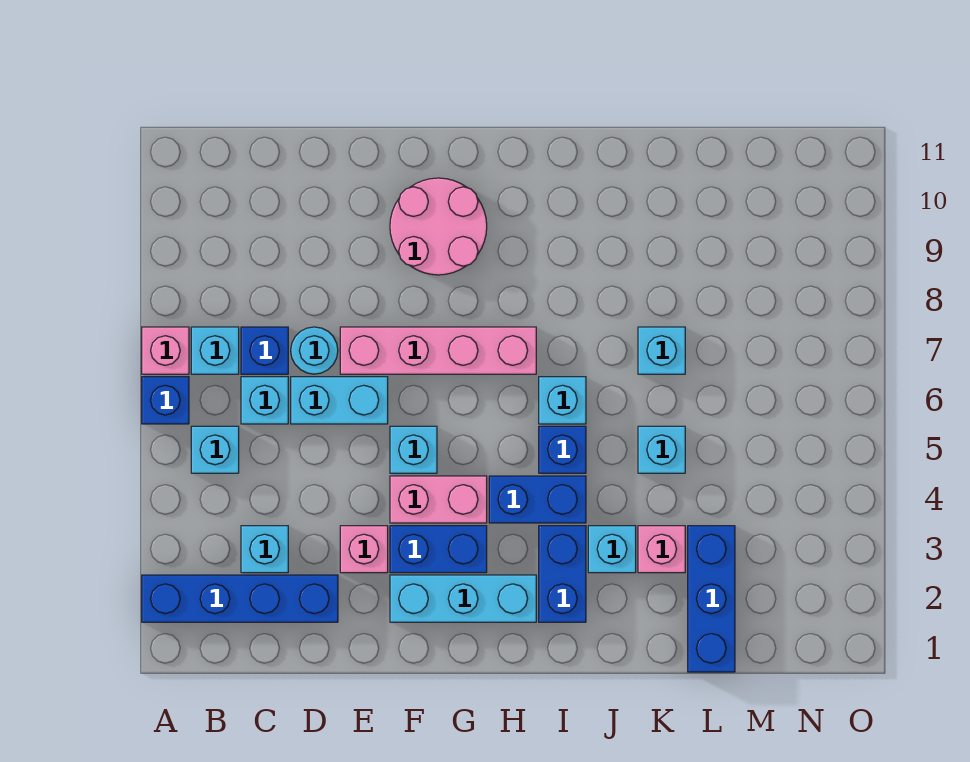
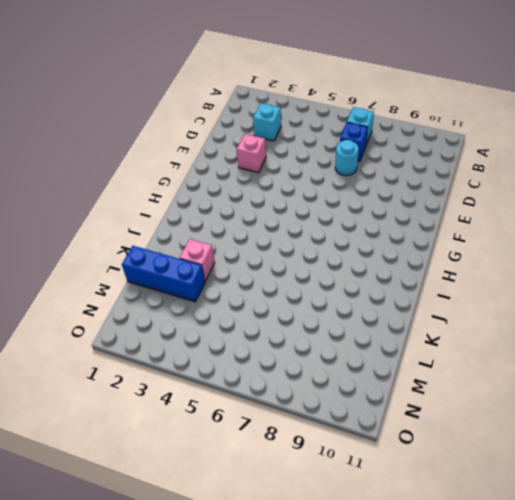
none -> blue brick A2:D2 level 1
none -> blue brick A6 level 1
none -> pink brick A7 level 1

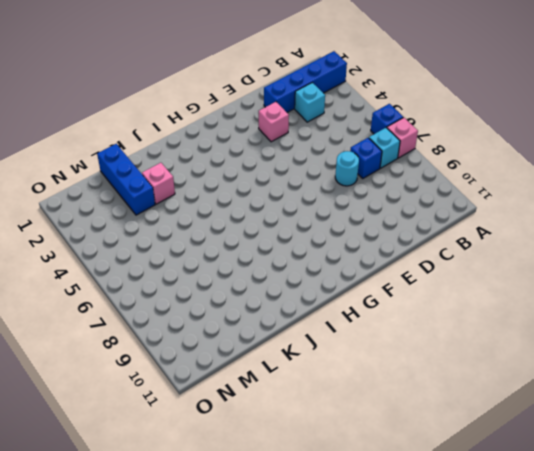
none -> cyan brick B5 level 1
none -> cyan brick C6 level 1
none -> cyan brick D6:E6 level 1

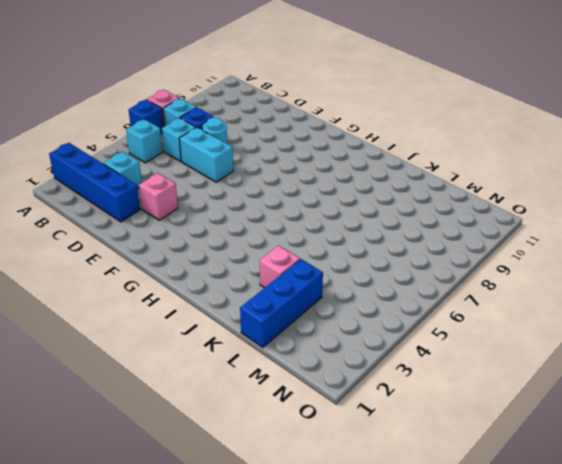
none -> pink brick E7:H7 level 1
none -> cyan brick F2:H2 level 1
none -> blue brick F3:G3 level 1

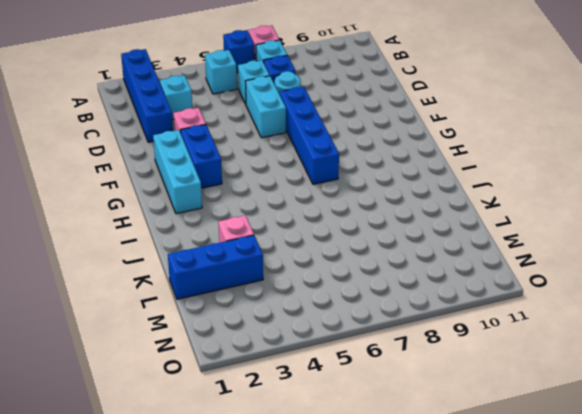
blue brick E7:H7 level 1 -> pink brick E7:H7 level 1
none -> pink brick F4:G4 level 1
none -> cyan brick F5 level 1
none -> pink round brick F9:G10 level 1

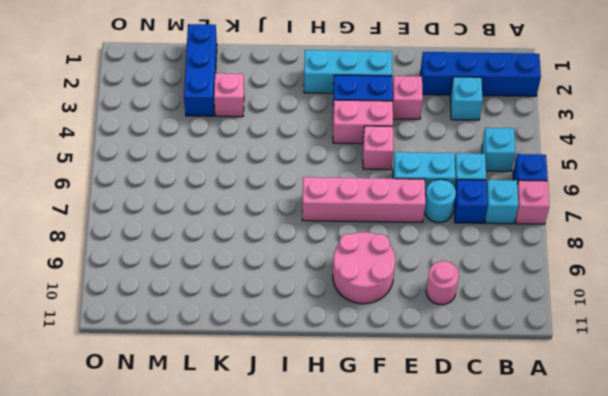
pink round brick D10 level 1 -> none
pink brick F5 level 1 -> cyan brick F5 level 1
none -> blue brick H4:I4 level 1
none -> blue brick I2:I3 level 1
none -> blue brick I5 level 1

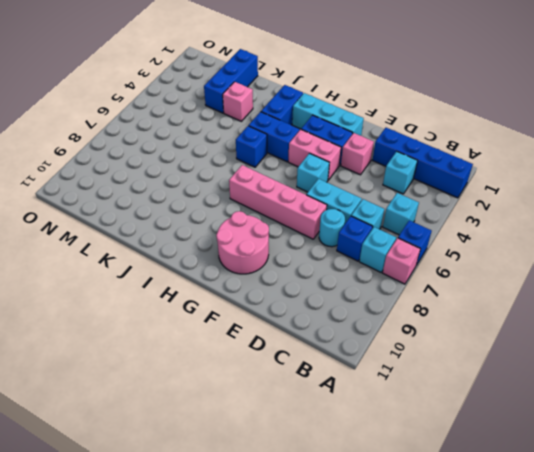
none -> cyan brick I6 level 1
none -> cyan brick J3 level 1
none -> cyan brick K5 level 1

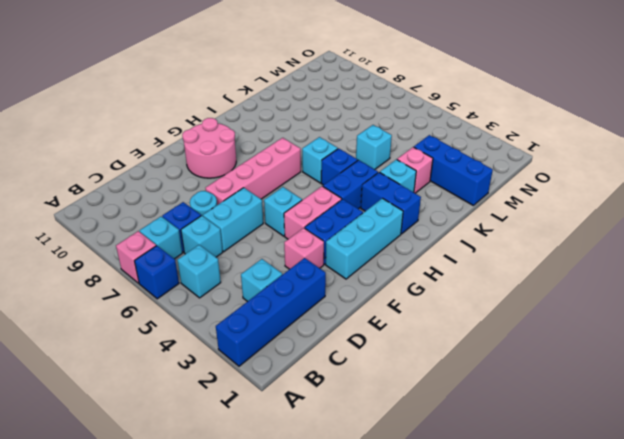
none -> cyan brick K7 level 1

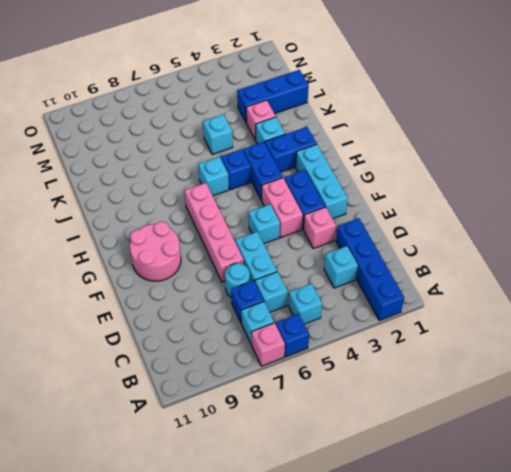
none -> cyan brick K7 level 1

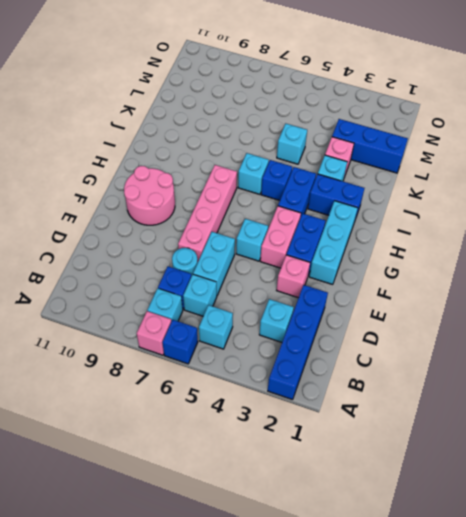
none -> cyan brick K7 level 1

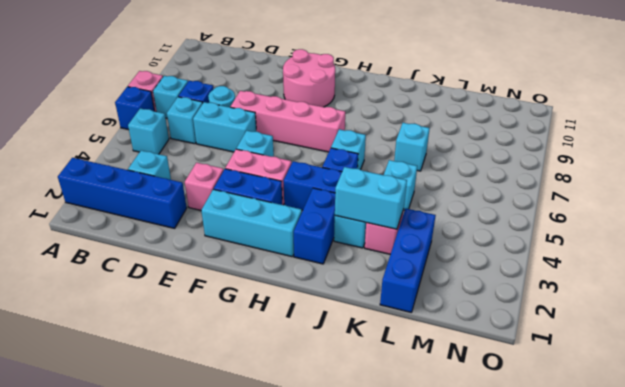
cyan brick J3:K3 level 2 -> none

